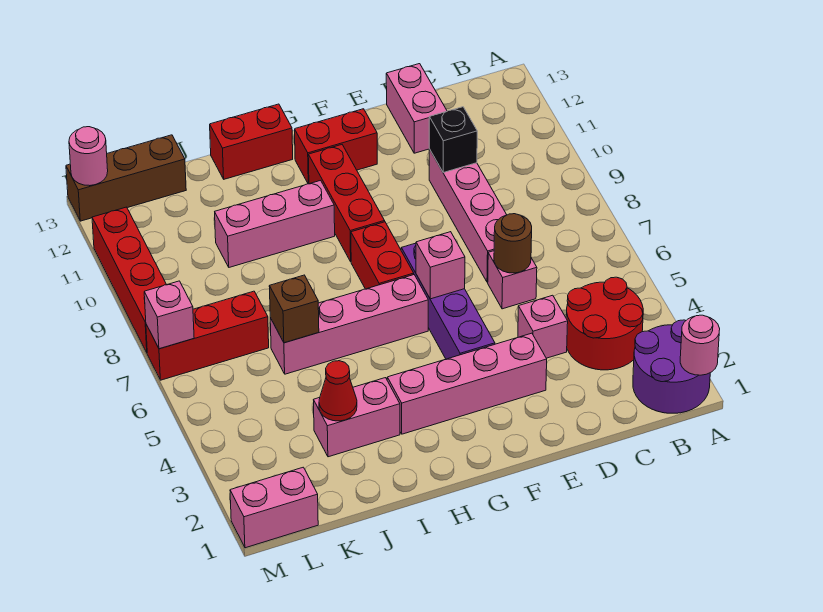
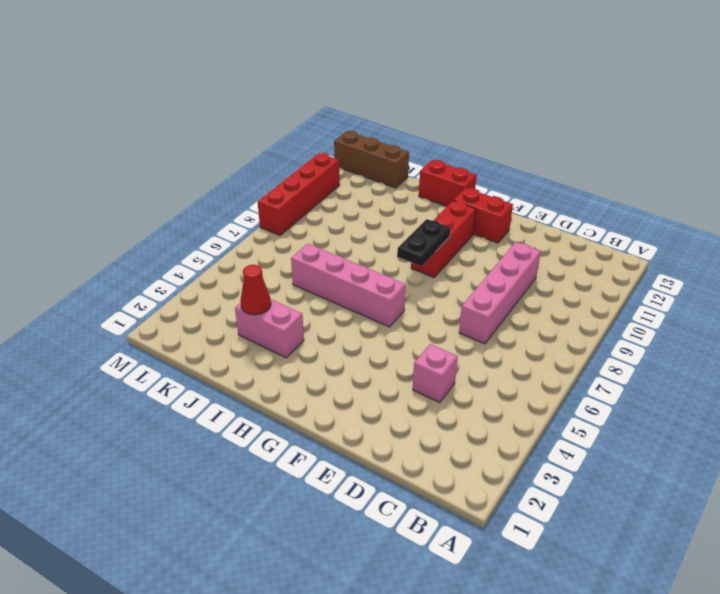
black plate G8:G9 level 2 -> none
none -> purple round brick A1:B2 level 1
none -> red round brick B3:C4 level 1
none -> pink brick D6 level 1

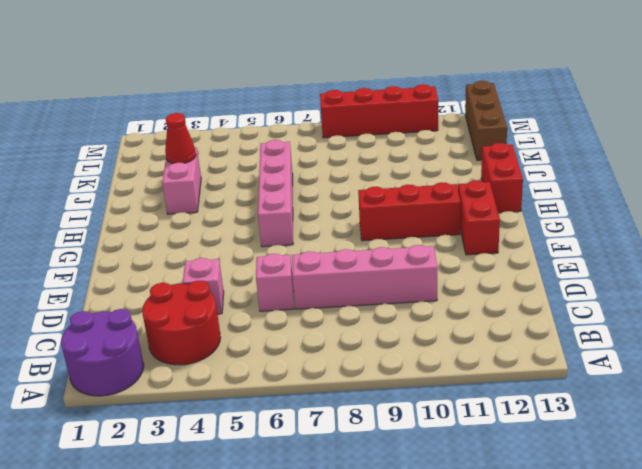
none -> pink brick D12:D13 level 1
none -> pink brick E3:H3 level 1
none -> purple brick F4:F7 level 1

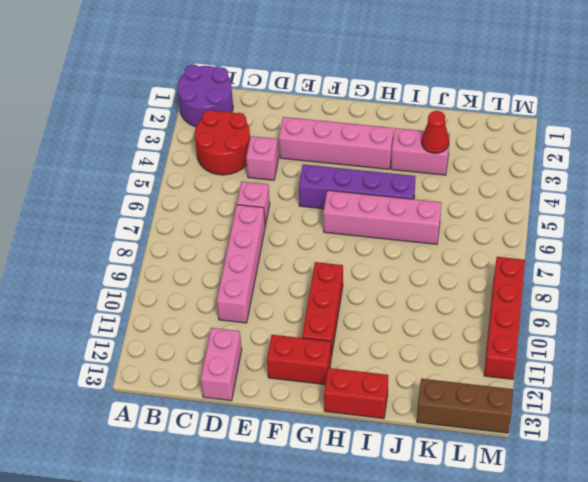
purple brick F5:I5 level 1 -> purple brick F4:F7 level 1
none -> red brick G7:G8 level 1
none -> pink brick H10:J10 level 1
none -> red brick K7:M7 level 1

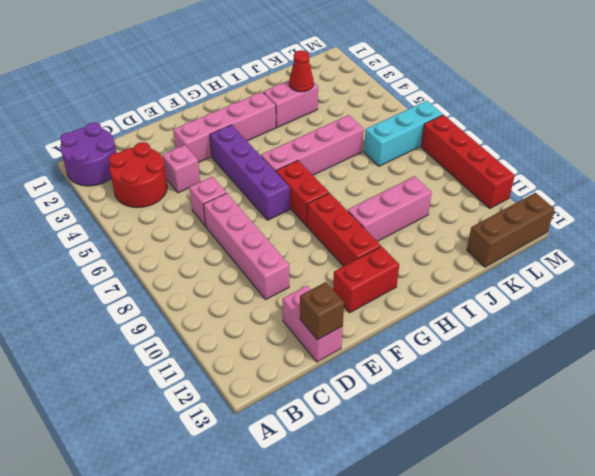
brown brick D13 level 2 -> brown brick J6 level 2
cyan brick K7:M7 level 1 -> red brick K7:M7 level 1
none -> red brick H13:I13 level 1
none -> pink brick L1:M1 level 1
none -> pink round brick A1 level 2

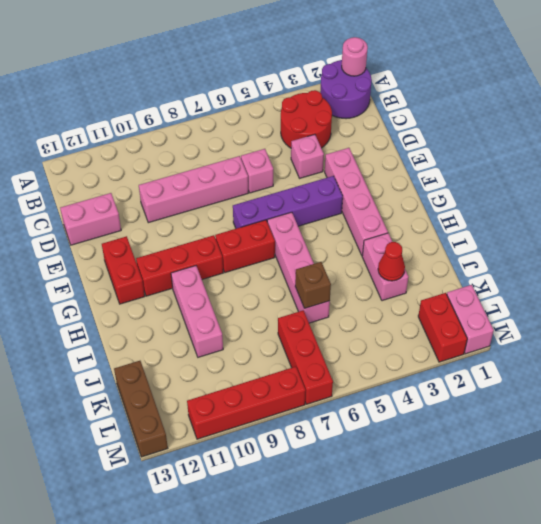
red brick L2:M2 level 1 -> red brick H13:I13 level 1
none -> brown round brick D6 level 2
none -> black brick D10 level 2
none -> pink brick F6 level 2

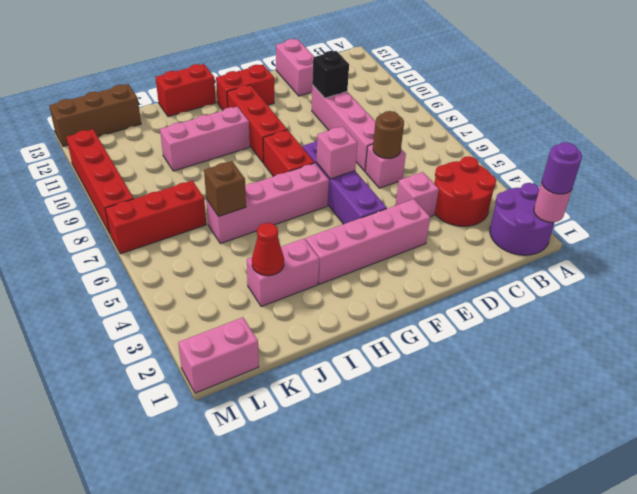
purple round brick A1 level 3 -> none
none -> pink brick M7 level 2
none -> pink round brick M13 level 2

